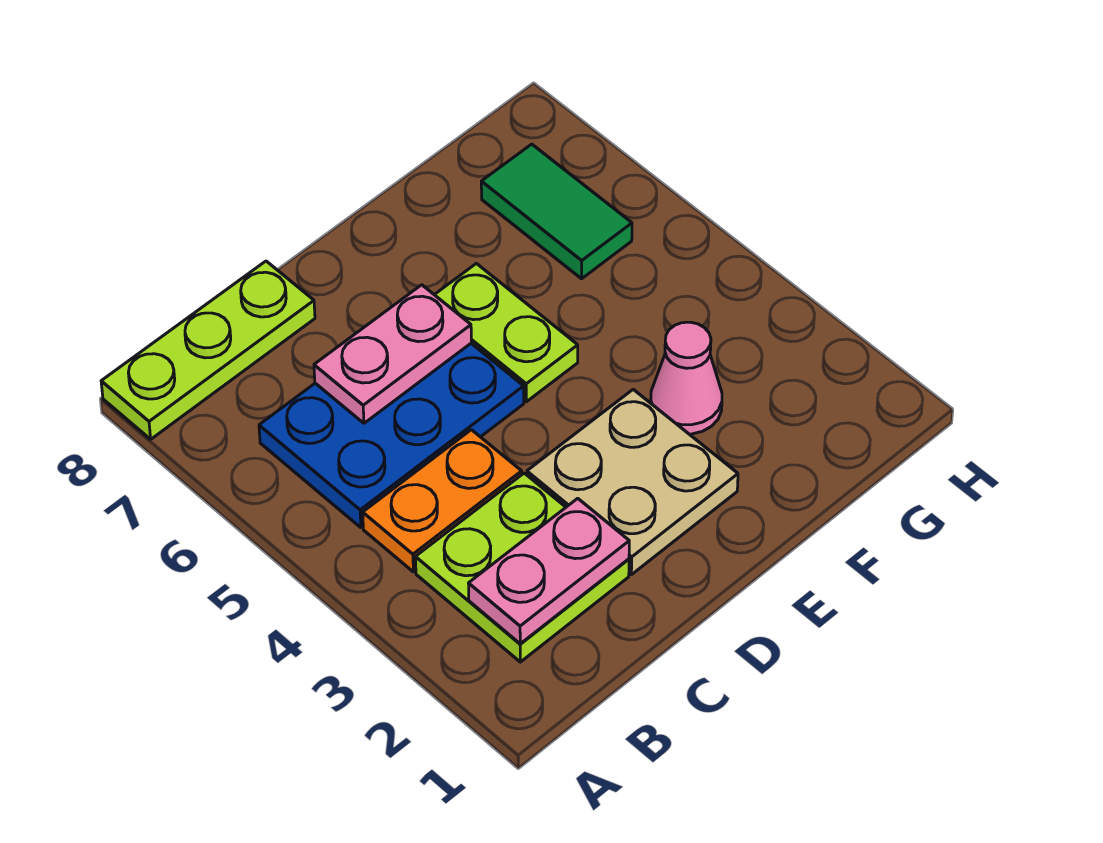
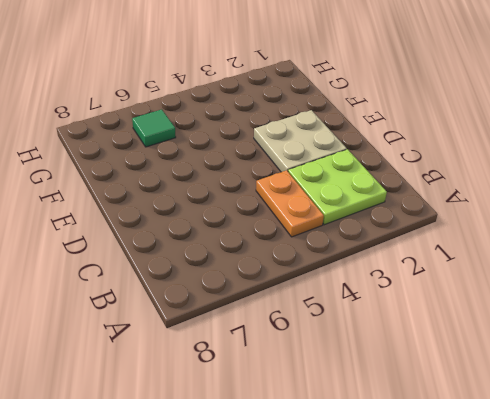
green tile G6 level 1 -> green tile G6:G7 level 1
none -> lime plate A8:C8 level 1
none -> blue plate B5:D6 level 1

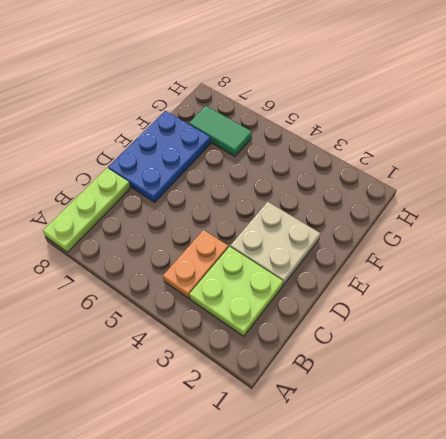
blue plate D7:F8 level 1 -> blue plate B5:D6 level 1
none -> lime plate E5:E6 level 1
none -> pink cone F3 level 1

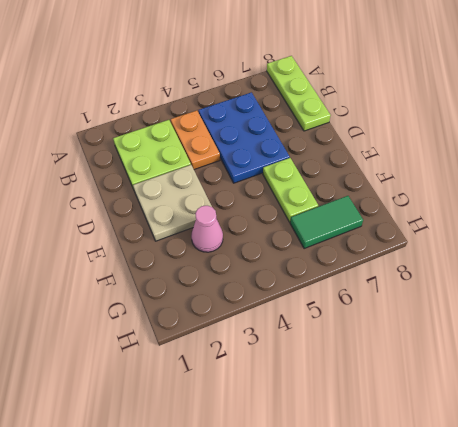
lime plate E6:F6 level 1 -> lime plate E5:E6 level 1
none -> pink plate B2:C2 level 2
none -> pink plate C6:D6 level 2

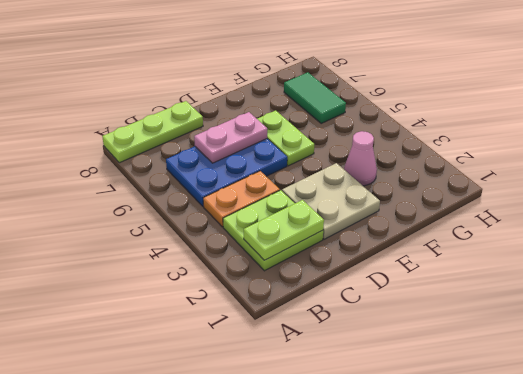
lime plate B2:C2 level 2 -> pink plate B2:C2 level 2

